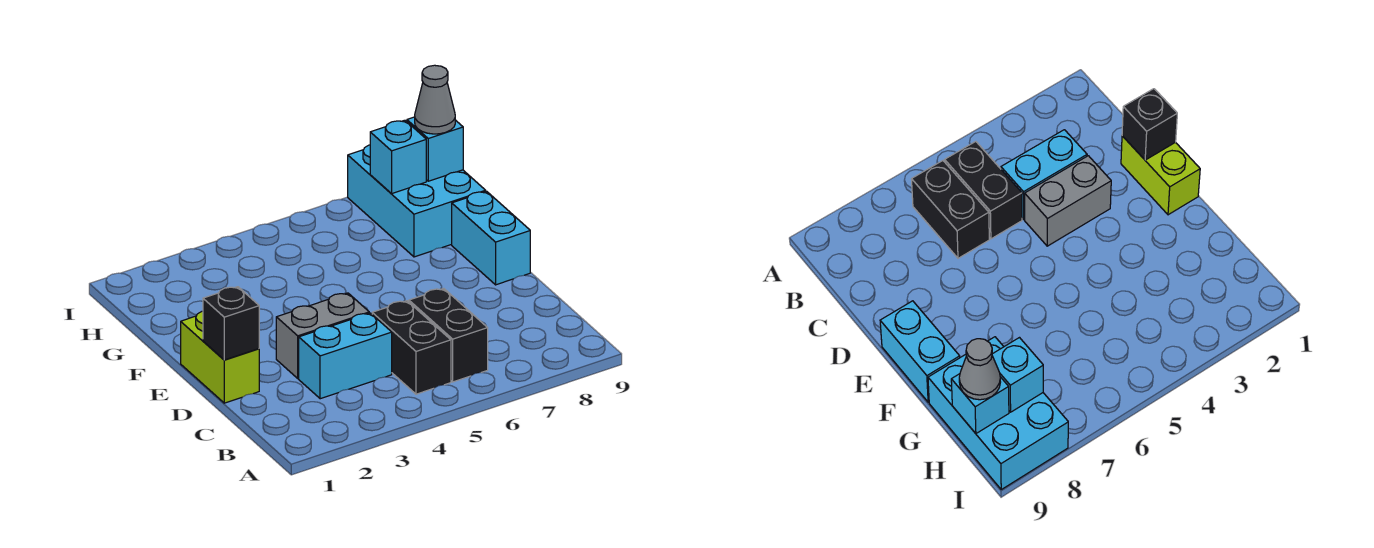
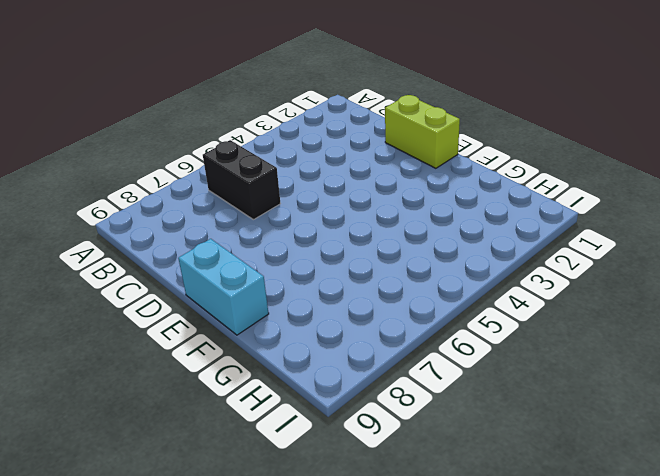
none -> black brick B5:C5 level 1
none -> cyan brick C3:C4 level 1

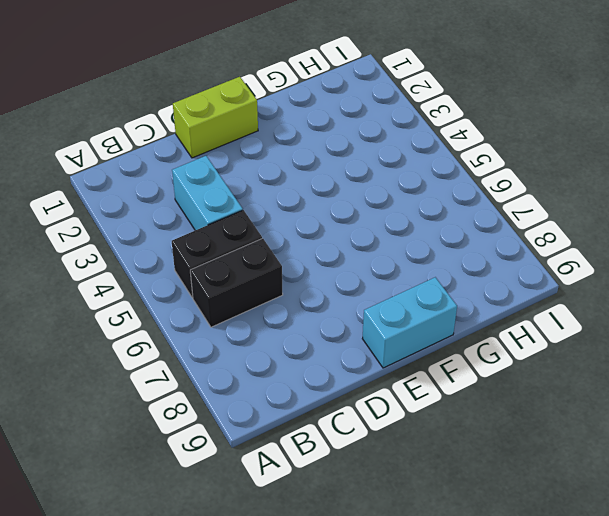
none -> grey brick D3:D4 level 1
none -> cyan brick G8:I9 level 1

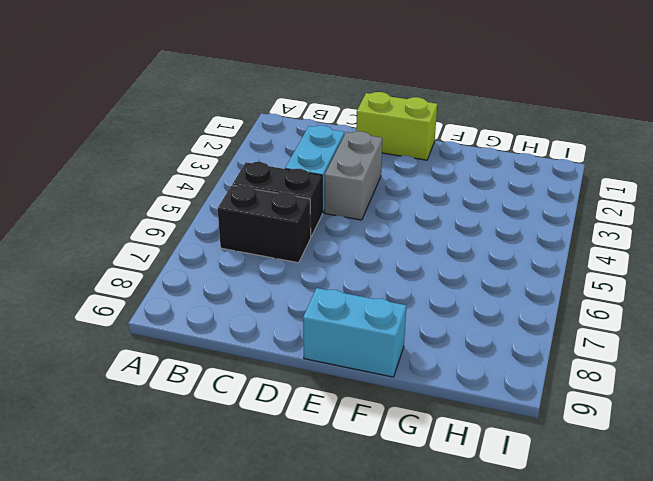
none -> cyan brick G8:I9 level 1
none -> black brick D1 level 2

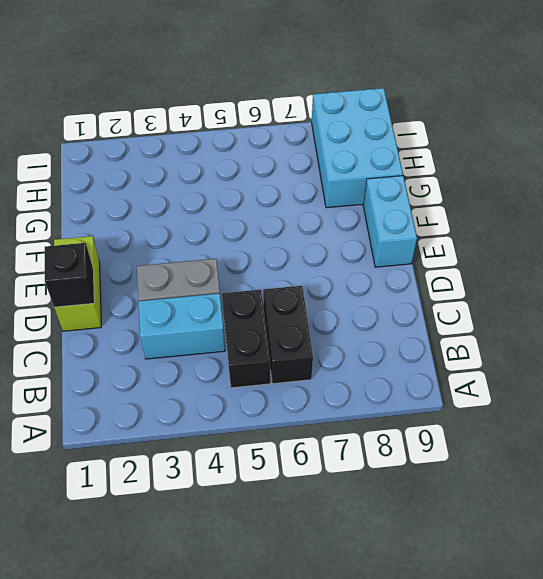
none -> cyan brick H8 level 2
none -> cyan brick H9 level 2

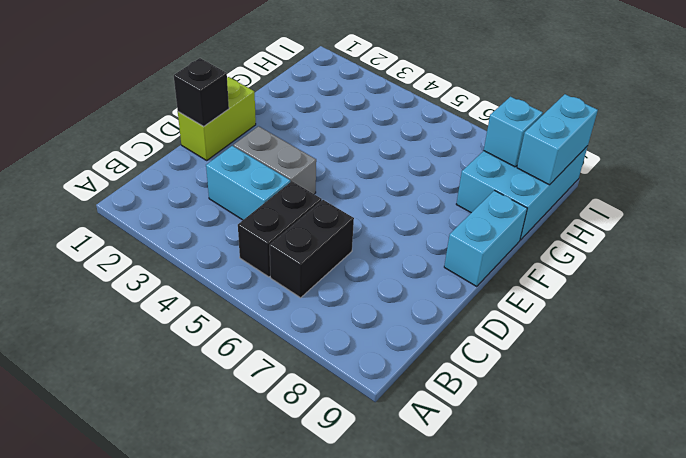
cyan brick H9:I9 level 2 -> cyan brick H9 level 2
none -> grey cone H9 level 3

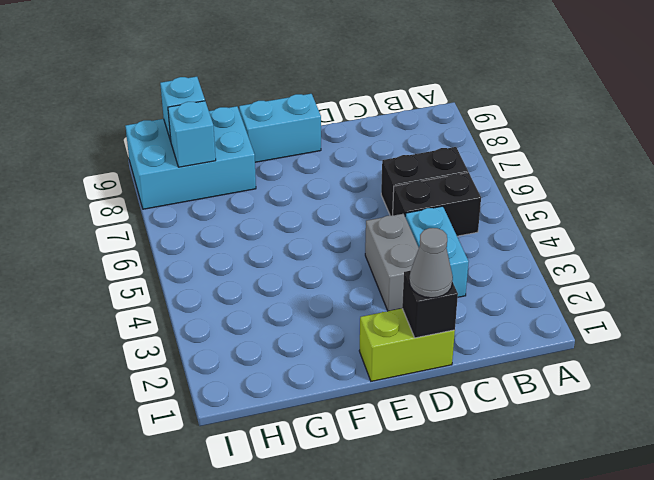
grey cone D1 level 3 -> grey cone H9 level 3

